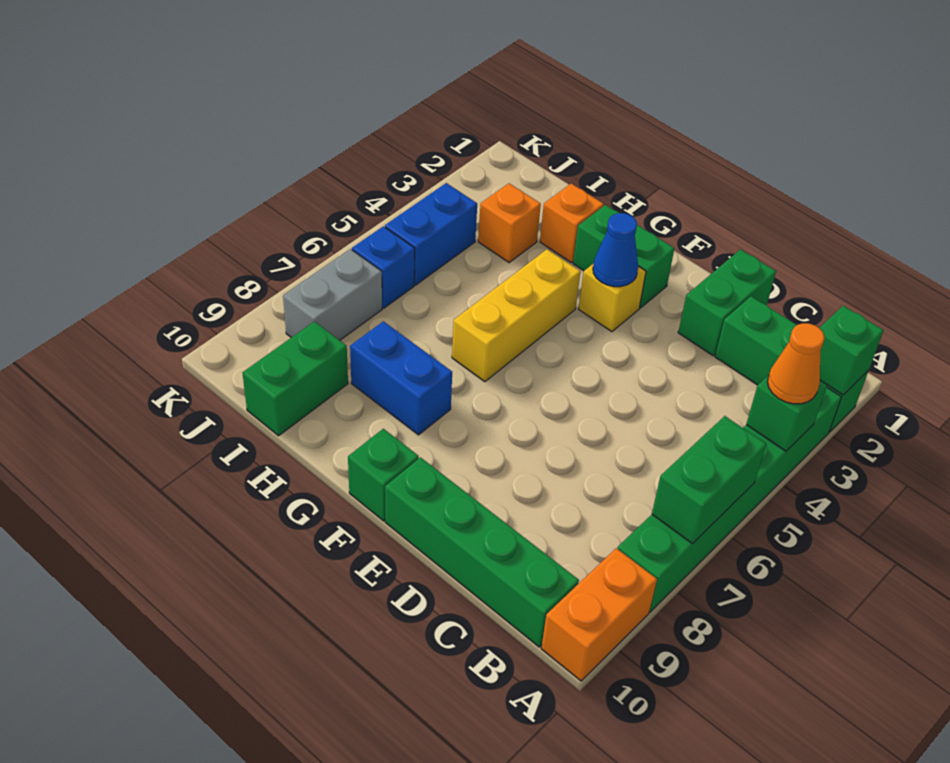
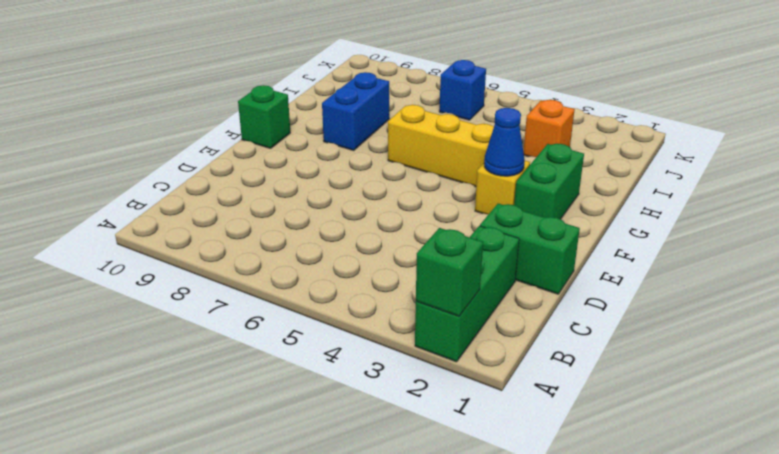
none -> green brick A3:A8 level 1
none -> orange brick A9:A10 level 1
none -> green brick B10:E10 level 1

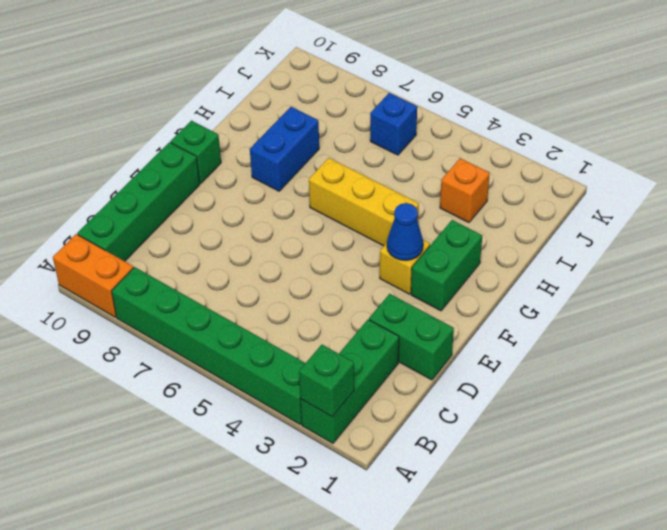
none -> orange brick H2 level 1
none -> green brick I9:I10 level 1
none -> blue brick J4:J5 level 1

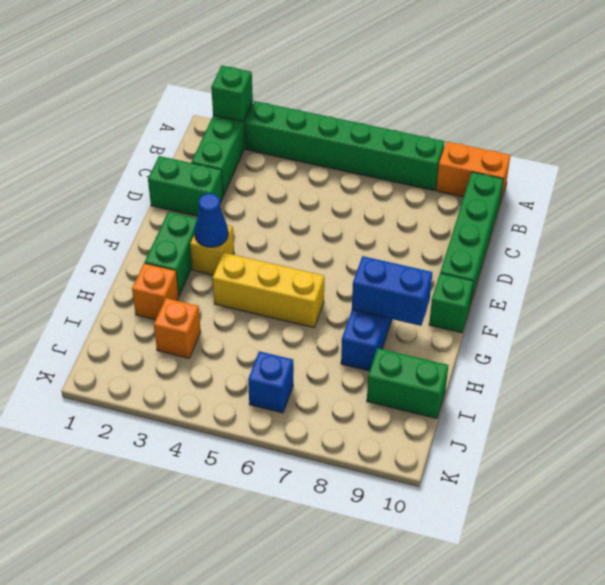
blue brick G8:G9 level 2 -> blue brick J4:J5 level 1
none -> grey brick J7:J8 level 1
none -> green brick A4 level 2
none -> green brick A6:A7 level 2

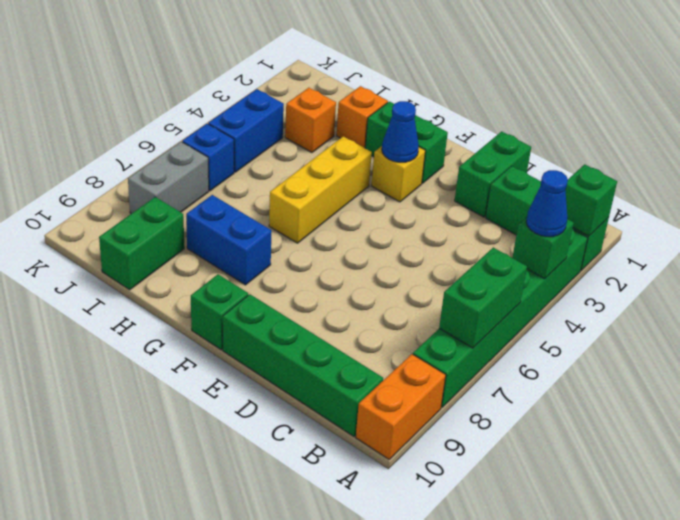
blue cone A4 level 3 -> orange cone A4 level 3

